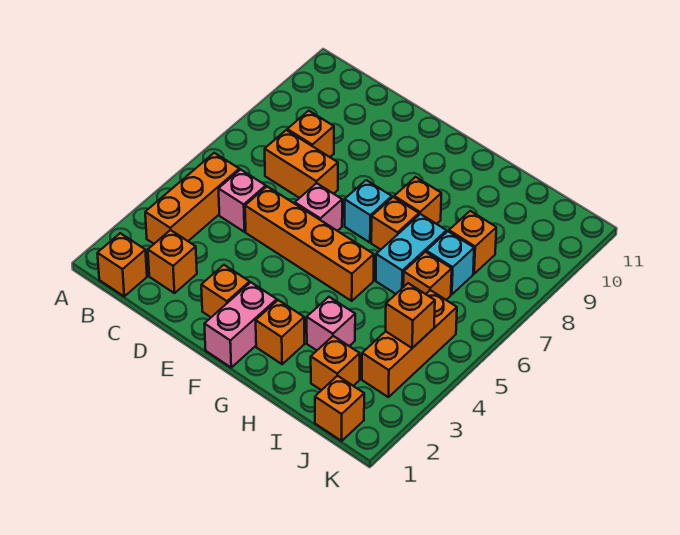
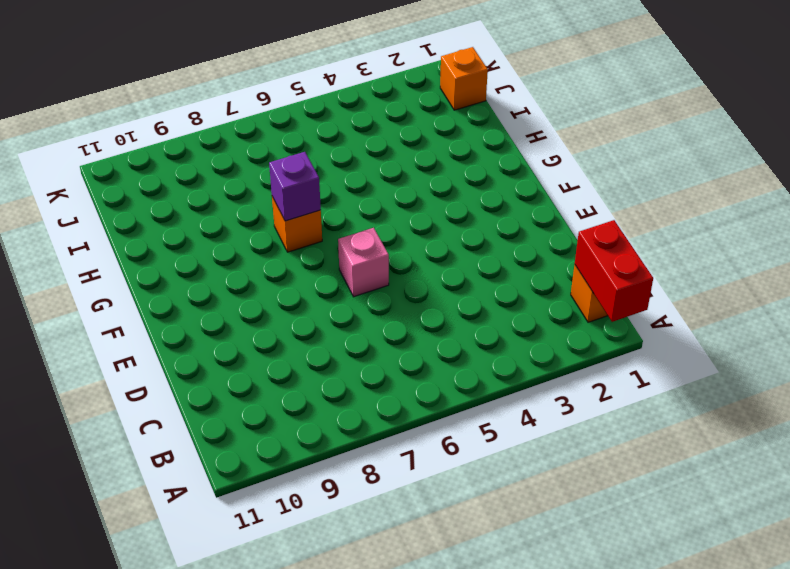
red brick A1:B1 level 2 -> none
purple brick G7 level 2 -> none
none -> orange brick B3:B5 level 1
none -> orange brick C2 level 1
none -> pink brick C5 level 1

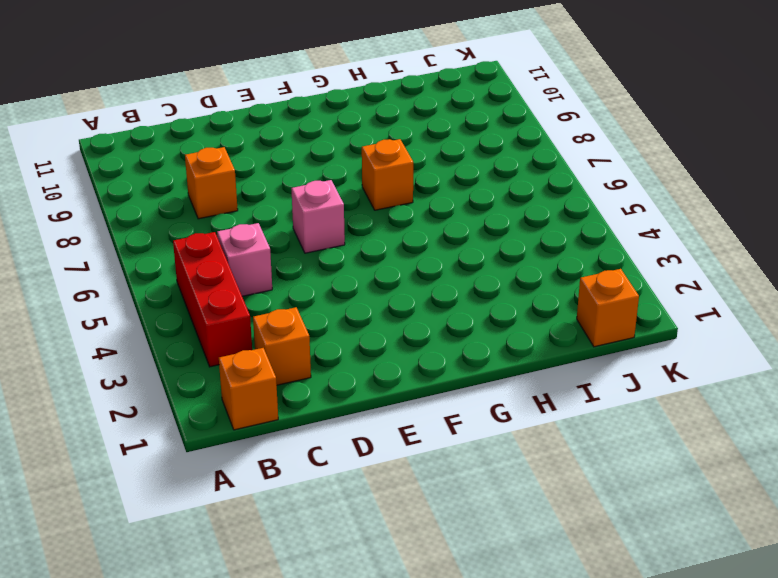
red brick B3:B5 level 1 -> orange brick B3:B5 level 1
none -> orange brick C7:D7 level 1
none -> orange brick D5:G5 level 1
none -> orange brick E2 level 1

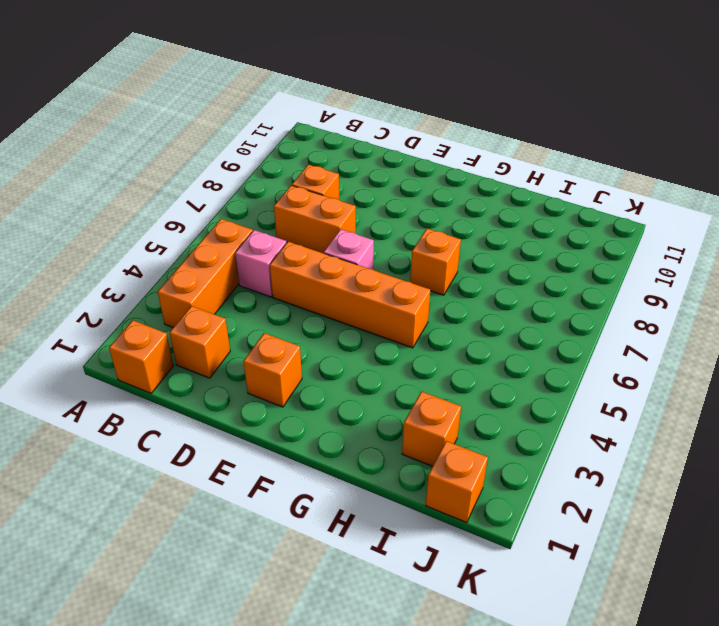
none -> pink brick F1:F2 level 1
none -> cyan brick F7 level 1
none -> orange brick G2 level 1

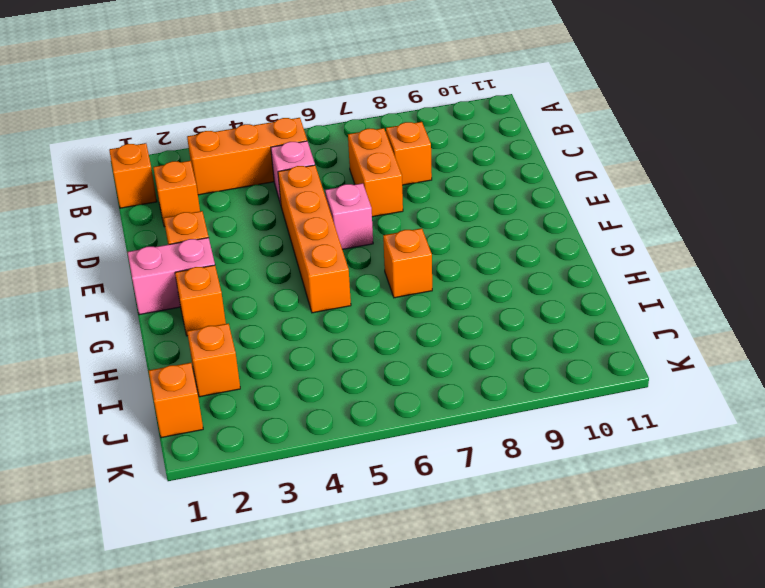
none -> cyan brick F7 level 1
none -> orange brick G8 level 1
none -> pink brick H3 level 1

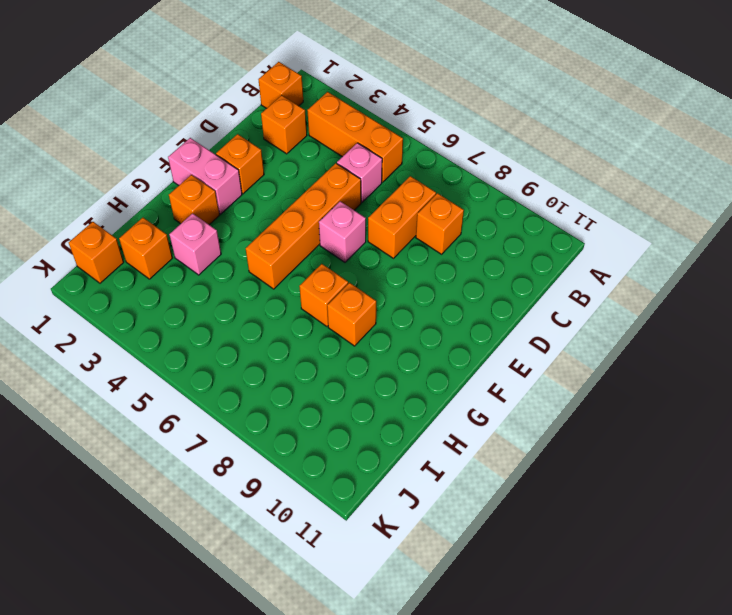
none -> cyan brick F7 level 1
none -> cyan brick H6:H7 level 1
none -> orange brick I6 level 1

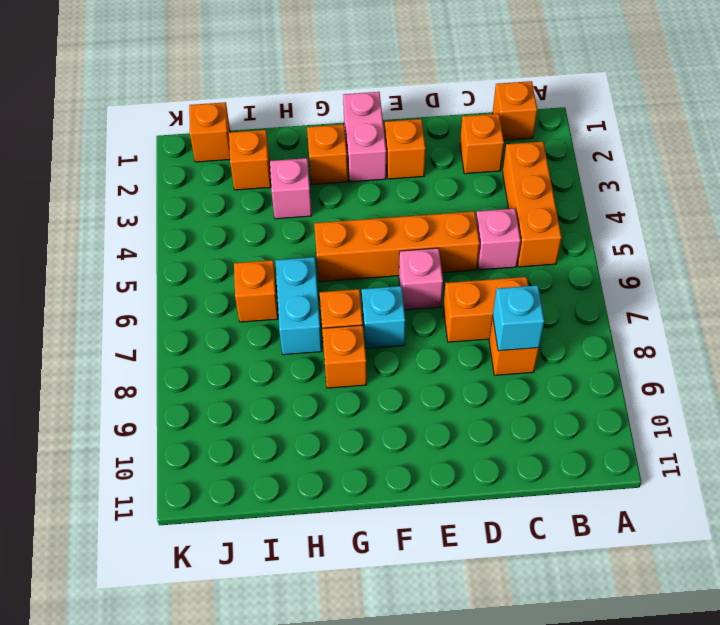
cyan brick C8 level 2 -> cyan brick I7 level 1
none -> orange brick I8 level 1
none -> orange brick J3:J5 level 1
none -> orange brick J4 level 2

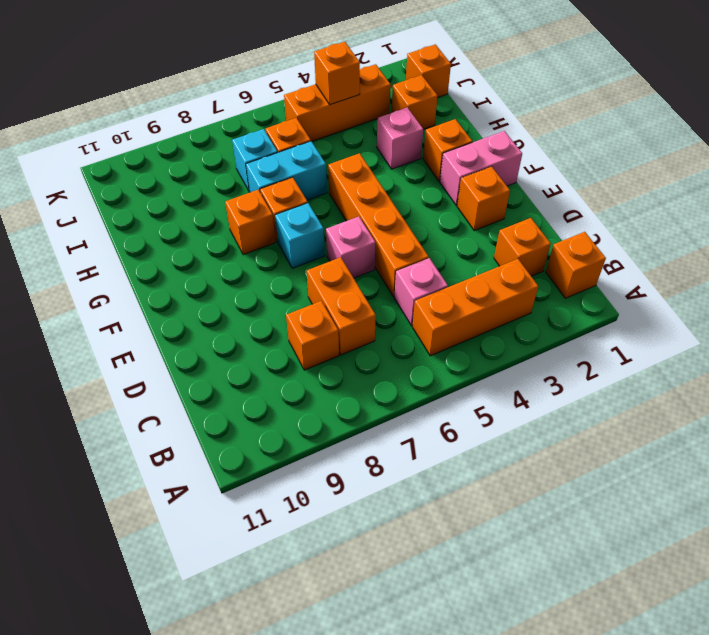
none -> orange brick I8 level 1

